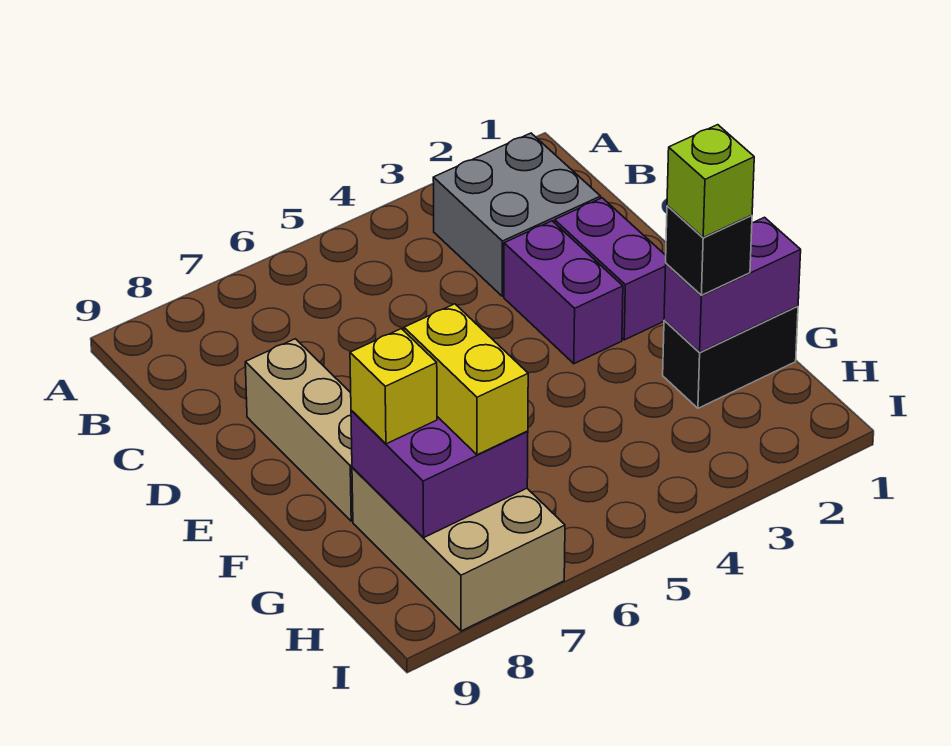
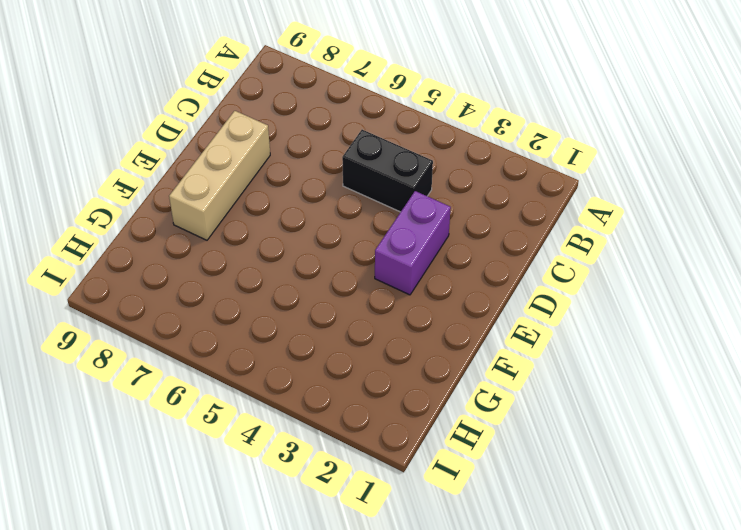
black brick C4:C5 level 1 -> black brick G1:G2 level 1
none -> grey brick B2:C3 level 1
none -> purple brick D2:E2 level 1
none -> tan brick G7:I8 level 1

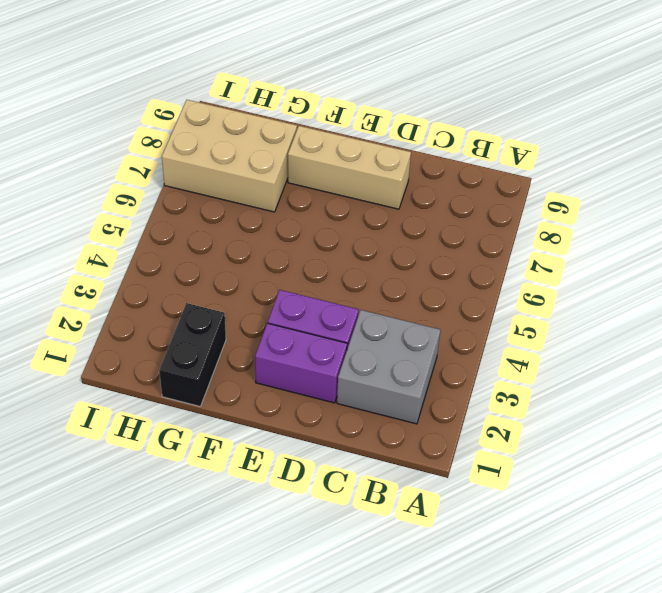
none -> purple brick G1:G2 level 2
none -> purple brick G7:H8 level 2
none -> black brick G2 level 3

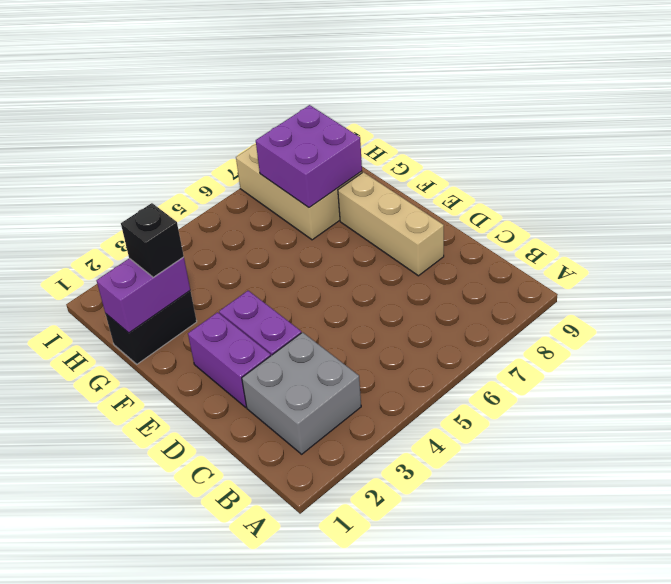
none -> yellow brick G7:H7 level 3
none -> yellow brick G8 level 3
none -> lime brick G2 level 4

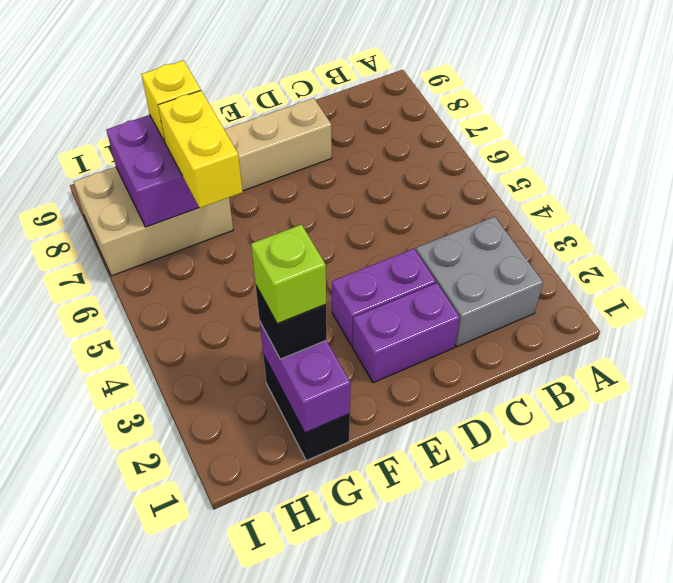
yellow brick G6:G7 level 3 -> yellow brick G7:H7 level 3

